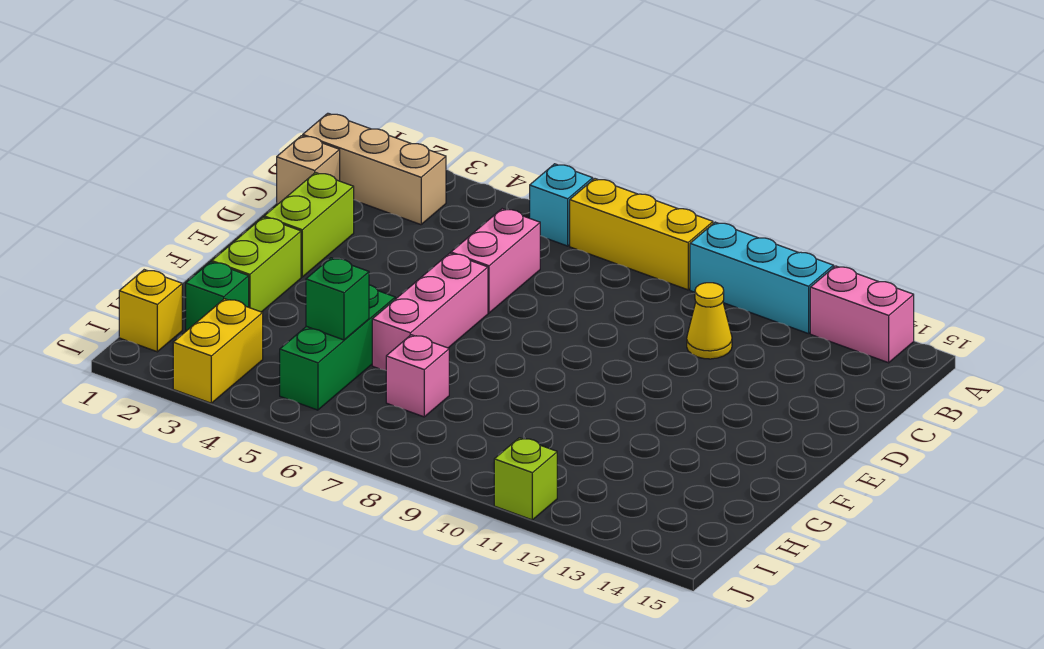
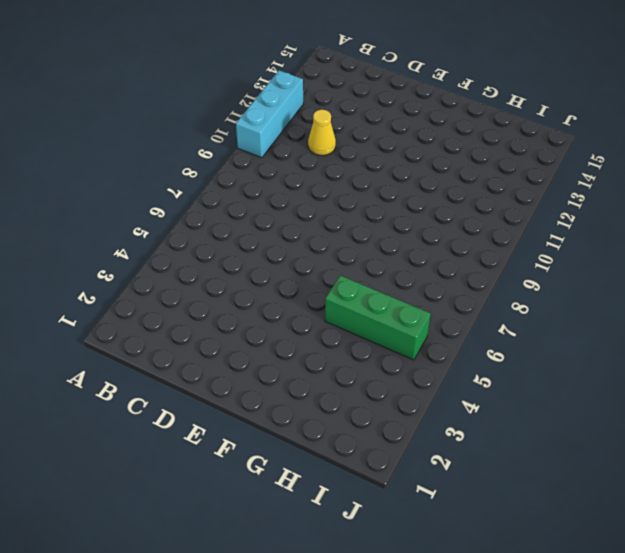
none -> cyan brick A6 level 1
none -> yellow brick A7:A9 level 1
none -> pink brick A13:A14 level 1

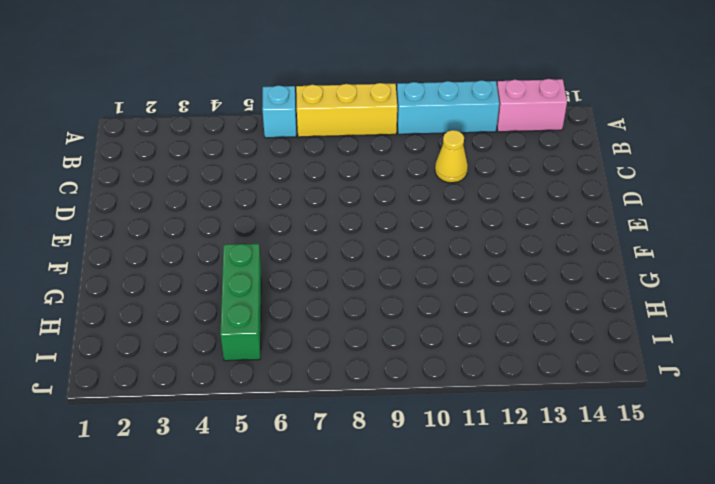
none -> tan brick B1:B3 level 1
none -> tan brick C1 level 1
none -> pink brick C6:D6 level 1

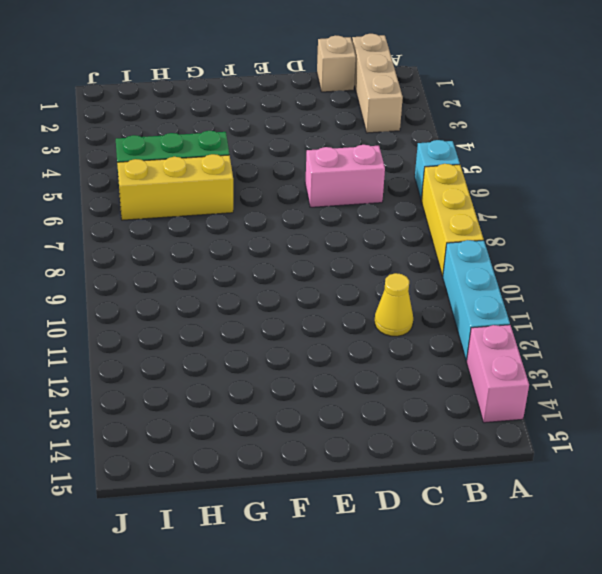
yellow brick G6:I6 level 1 -> pink brick E6:G6 level 1
none -> lime brick D2:E2 level 1
none -> lime brick F2:G2 level 1
none -> green brick H2 level 1

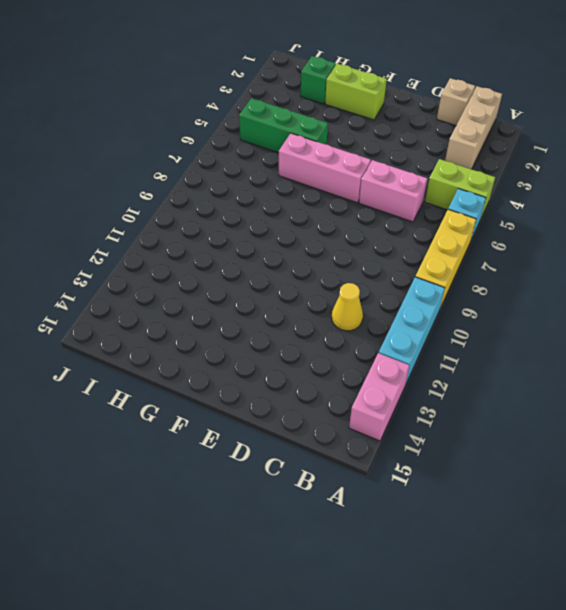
lime brick A5:B5 level 1 -> lime brick D2:E2 level 1
none -> pink brick H7 level 1
none -> yellow brick I1 level 1
none -> yellow brick I3:J3 level 1

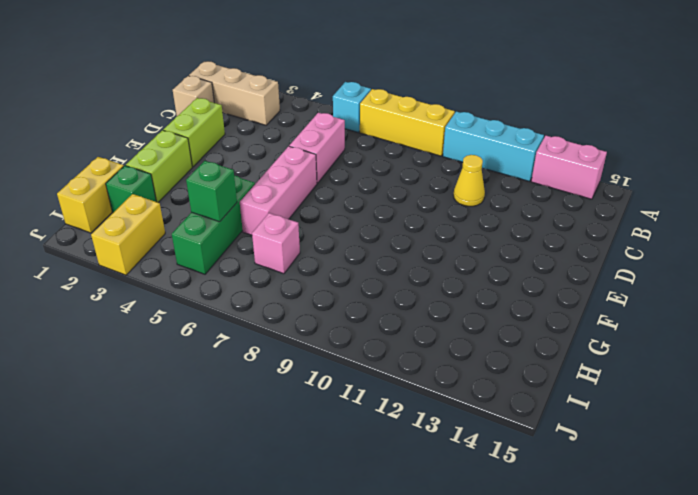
yellow brick H1:I1 level 1 -> yellow brick I1 level 1
none -> lime brick J11 level 1

